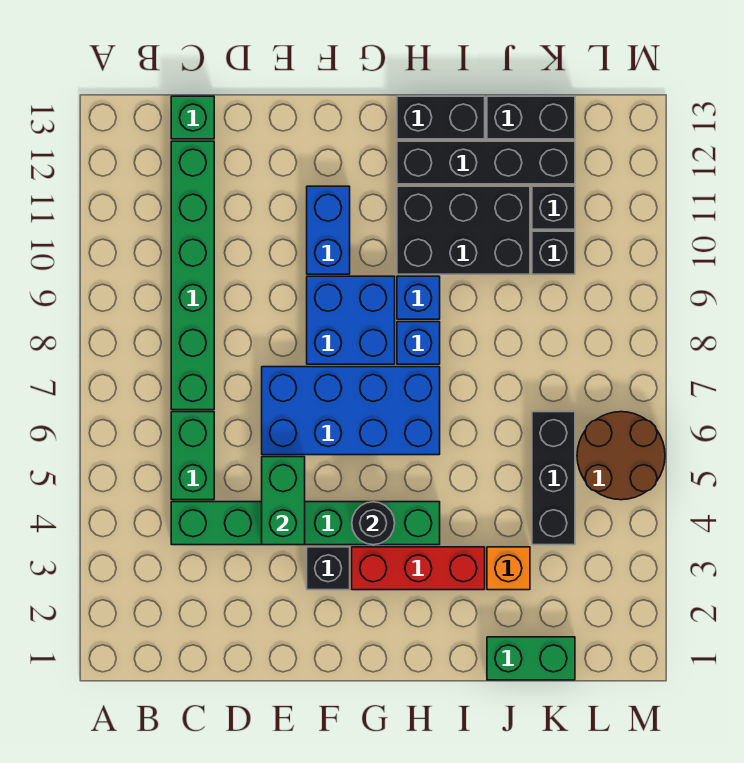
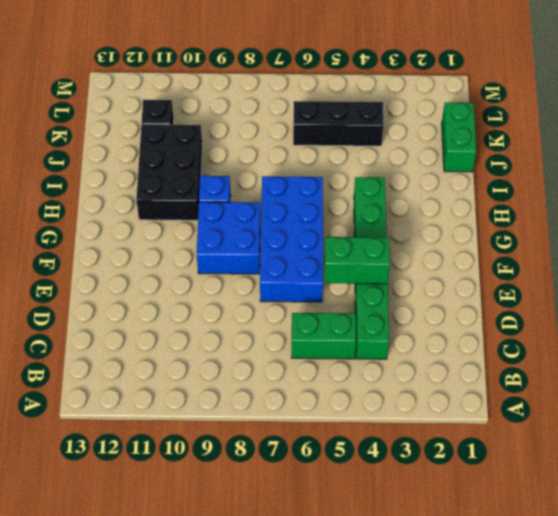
none -> green brick C7:C12 level 1
none -> green brick C13 level 1
none -> black brick F3 level 1

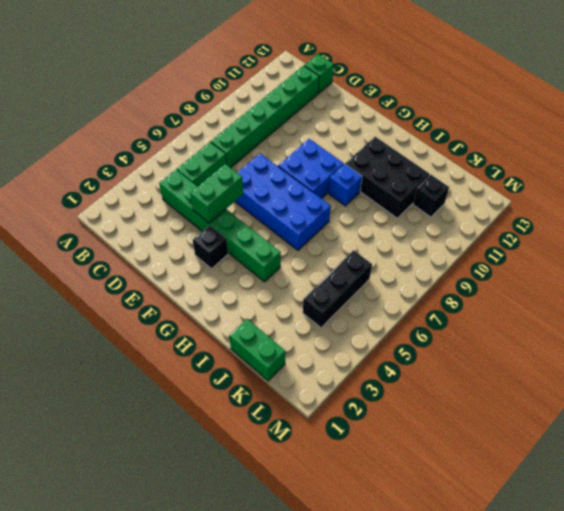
none -> blue brick F10:F11 level 1
none -> red brick G3:I3 level 1
none -> blue brick H8 level 1

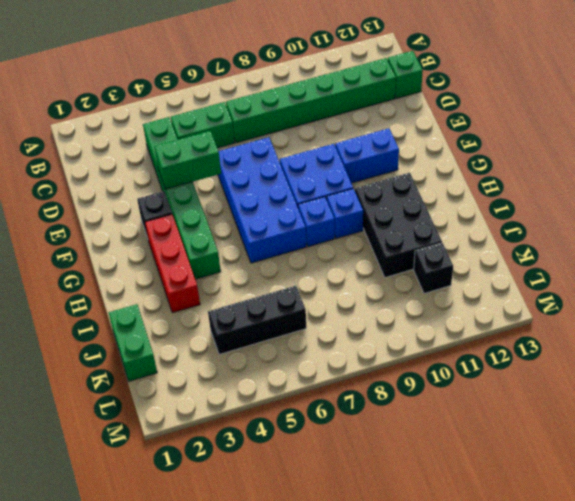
none -> black brick H12:K12 level 1
none -> black brick H13:I13 level 1
none -> orange brick J3 level 1

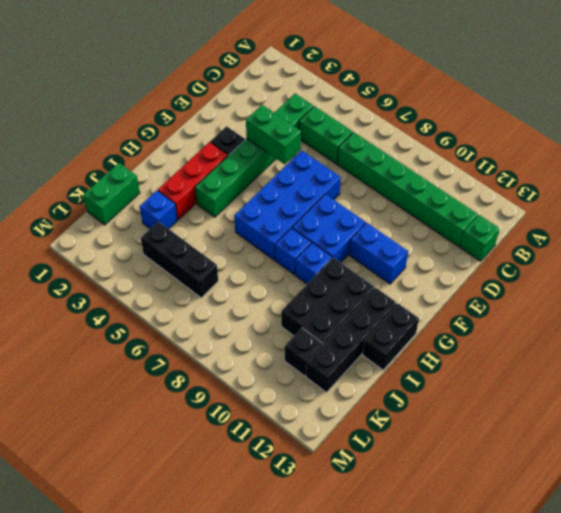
blue brick J3 level 1 -> orange brick J3 level 1
none -> black brick J13:K13 level 1
none -> black brick K10 level 1
none -> brown round brick L5:M6 level 1

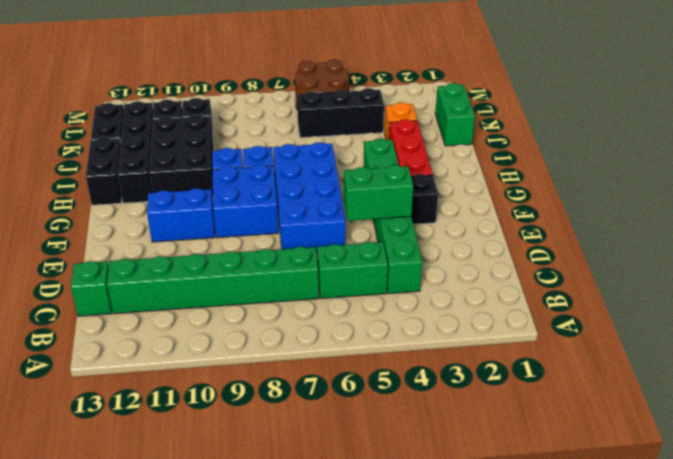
none -> black round brick G4 level 2

